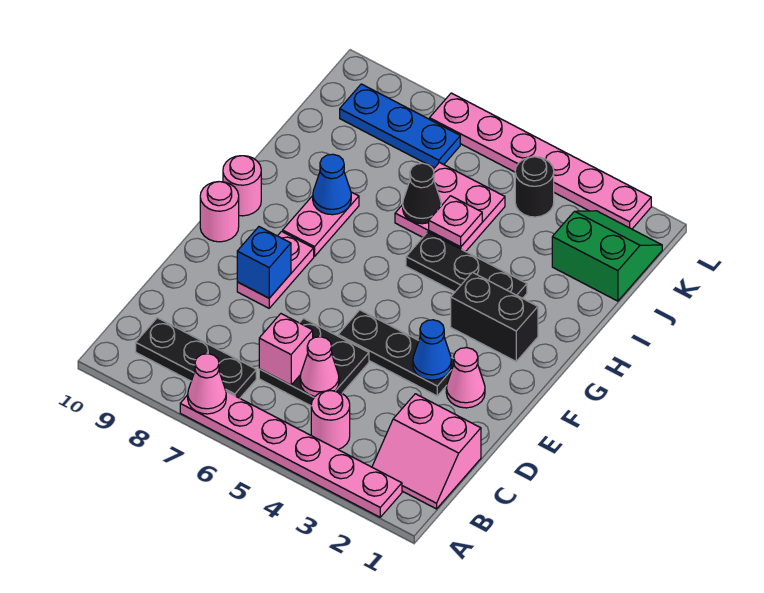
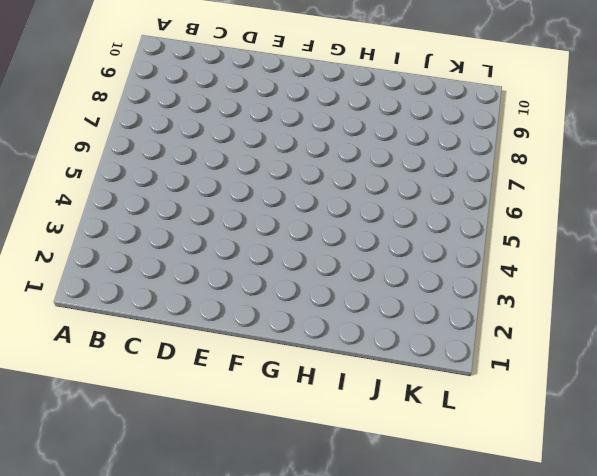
none -> pink plate A2:A7 level 1
none -> pink slope B1:C2 level 1 top C
none -> pink round brick B4 level 1

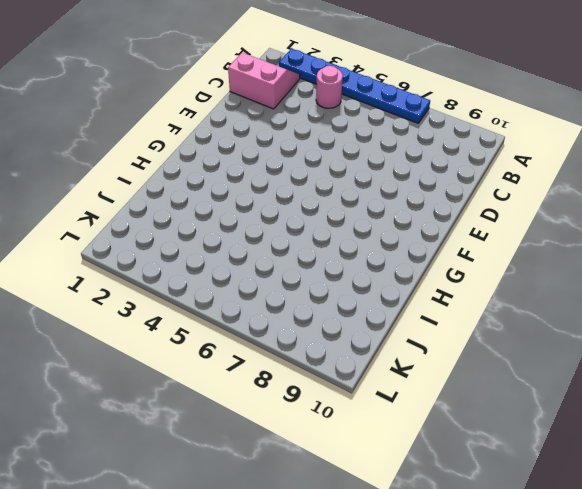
blue plate A2:A7 level 1 -> pink plate A2:A7 level 1
none -> black plate B7:B9 level 1
none -> black plate C5:D6 level 1
none -> pink cone E2 level 1

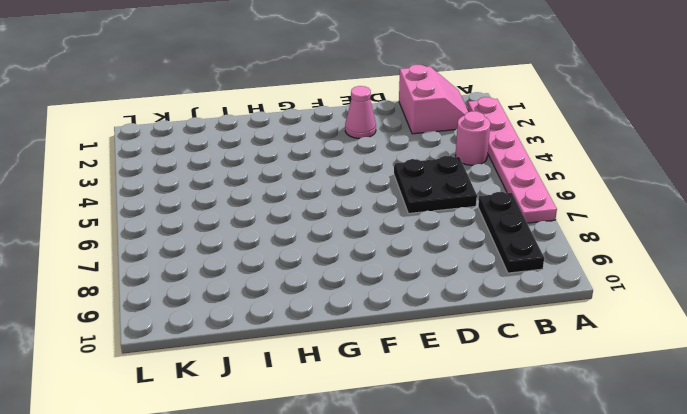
none -> black plate E3:E5 level 1
none -> pink plate E8:F8 level 1
none -> pink round brick F10 level 1

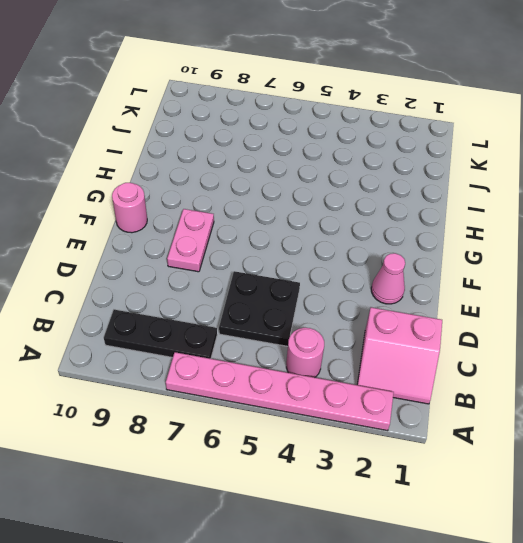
none -> black plate E3:E5 level 1
none -> black brick G2:G3 level 1
none -> pink plate G8:H8 level 1

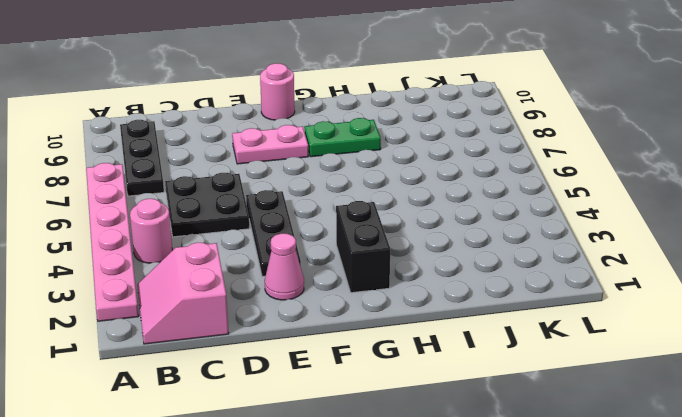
green plate G8:H8 level 1 -> pink plate G8:H8 level 1
none -> pink round brick G10 level 1
none -> black plate H3:H5 level 1
none -> pink plate I5:J6 level 1

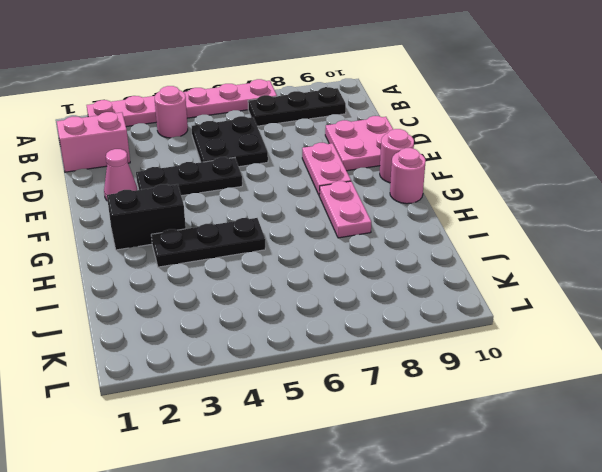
pink plate D9:E10 level 1 -> pink plate I5:J6 level 1
none -> green slope J1:K2 level 1 top J
none -> black round brick K4 level 1
none -> blue plate K7:K9 level 1

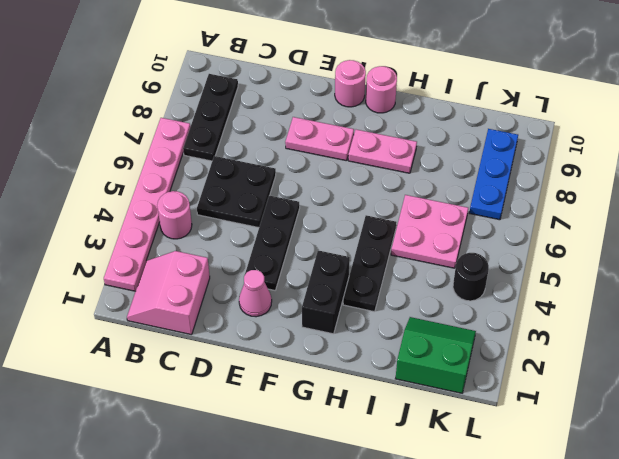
green slope J1:K2 level 1 top 1 -> green slope J1:K2 level 1 top J
none -> pink plate L2:L7 level 1
none -> pink cone A7 level 2
none -> pink cone C5 level 2

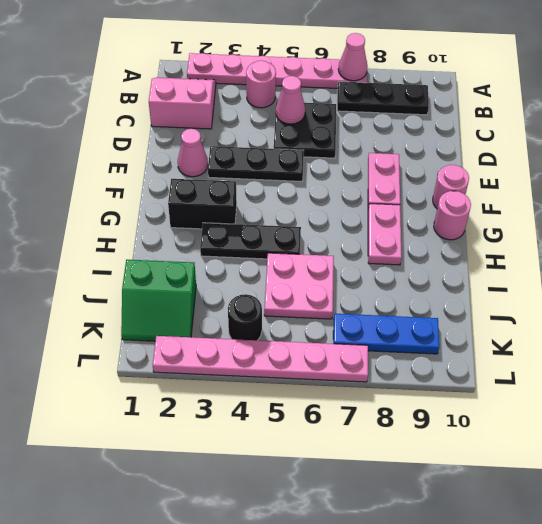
none -> pink brick C6 level 2
none -> blue cone E3 level 2
none -> blue brick E8 level 2

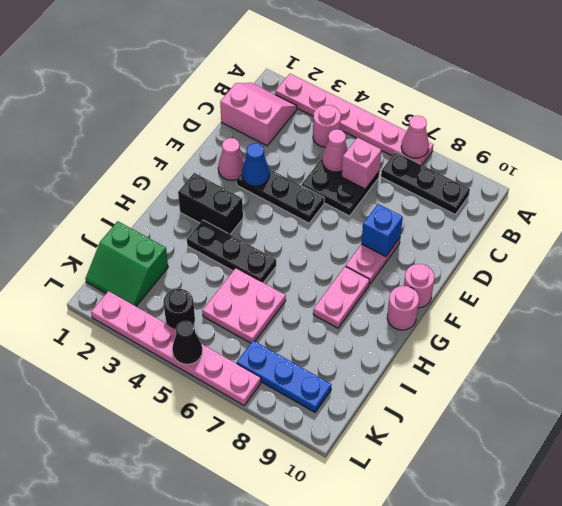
black cone L5 level 2 -> black cone I6 level 2
none -> blue cone H8 level 2
none -> pink plate I5 level 2

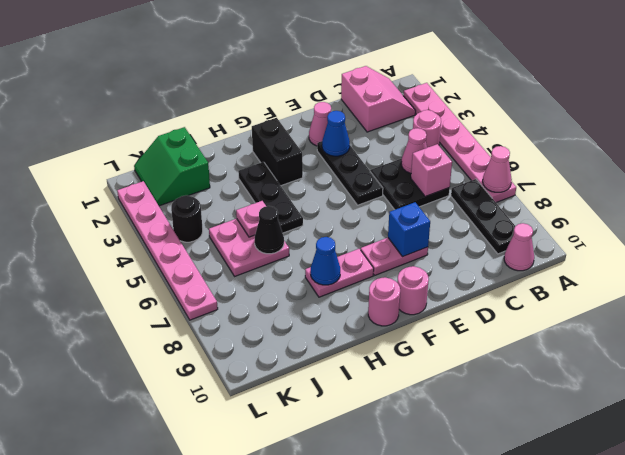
pink cone B10 level 1 -> none
none -> blue plate K7:K9 level 1

